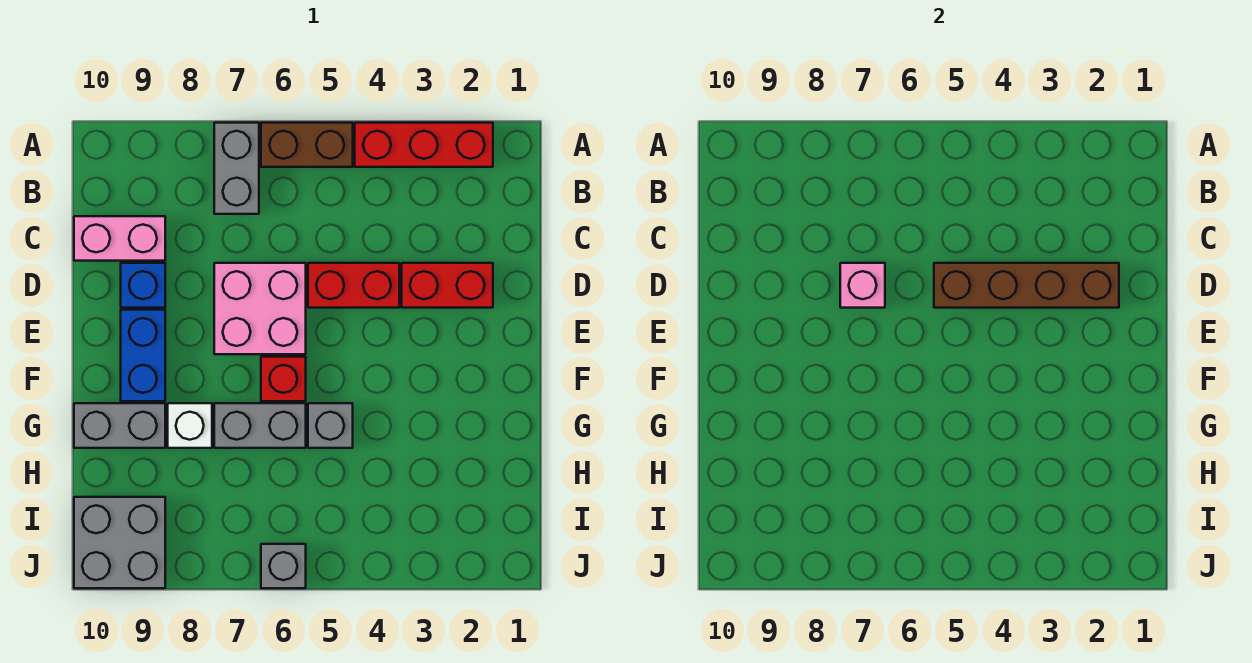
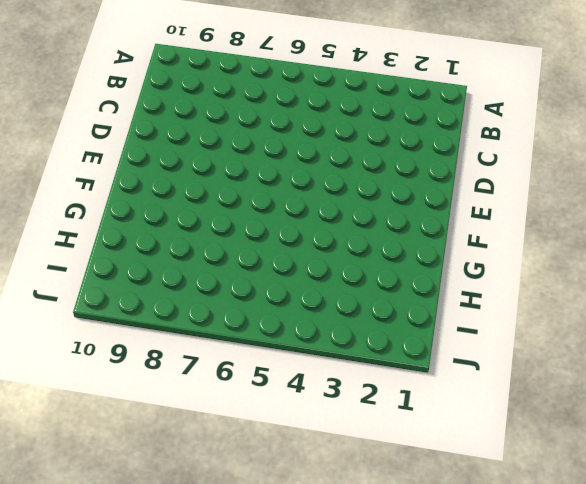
none -> red brick A2:A4 level 1
none -> brown brick A5:A6 level 1
none -> grey brick A7:B7 level 1

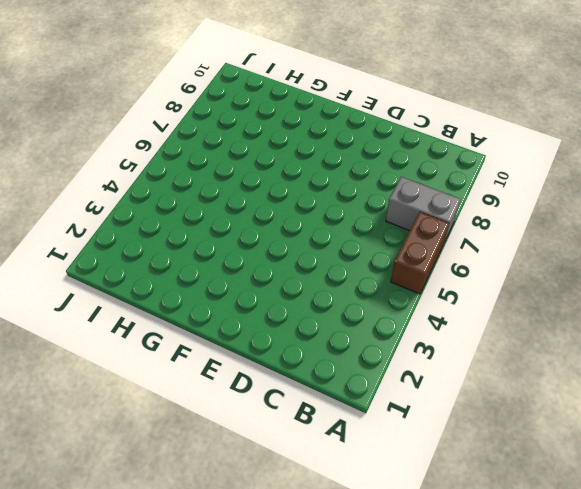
none -> red brick A2:A4 level 1
none -> pink brick C9:C10 level 1
none -> red brick D2:D3 level 1

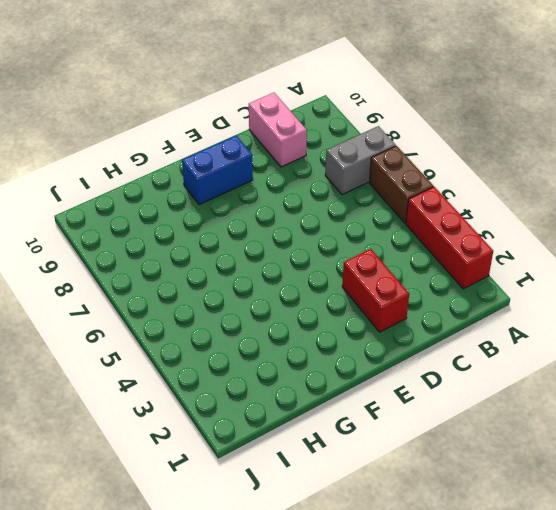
none -> red brick D4:D5 level 1
none -> pink brick D6:E7 level 1
none -> blue brick D9 level 1

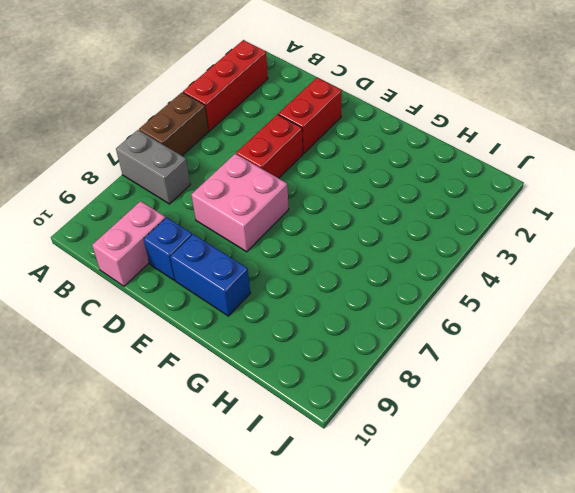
none -> red brick F6 level 1
none -> grey brick G5 level 1
none -> grey brick G6:G7 level 1

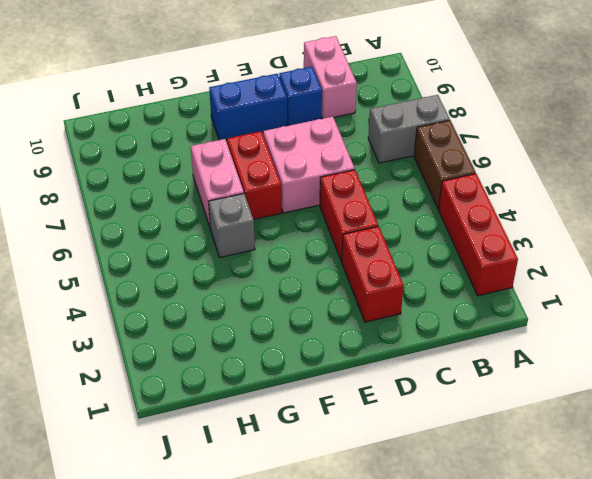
red brick F6:F7 level 1 -> red brick F6 level 1
pink brick G6:G7 level 1 -> grey brick G6:G7 level 1
none -> white brick G8 level 1
none -> grey brick G9:G10 level 1
none -> grey brick I9:J10 level 1

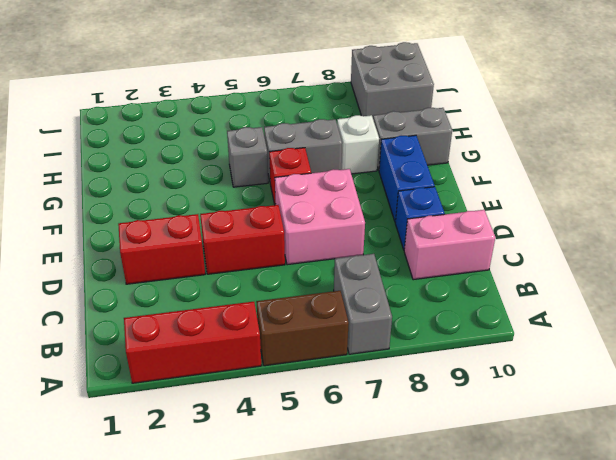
none -> grey brick J6 level 1
none -> brown brick D2:D5 level 2
none -> pink brick D7 level 2

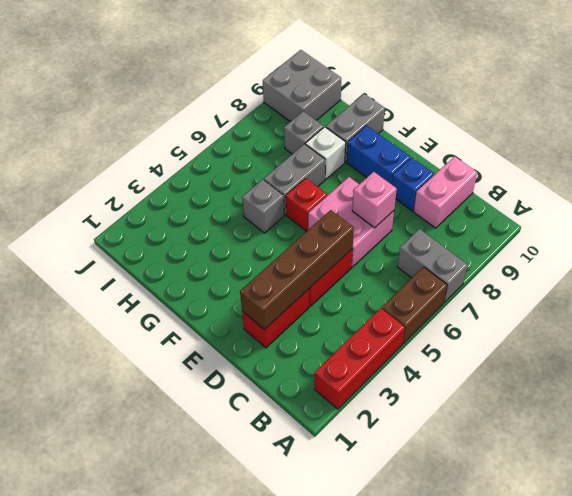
grey brick H8 level 1 -> grey brick J6 level 1

